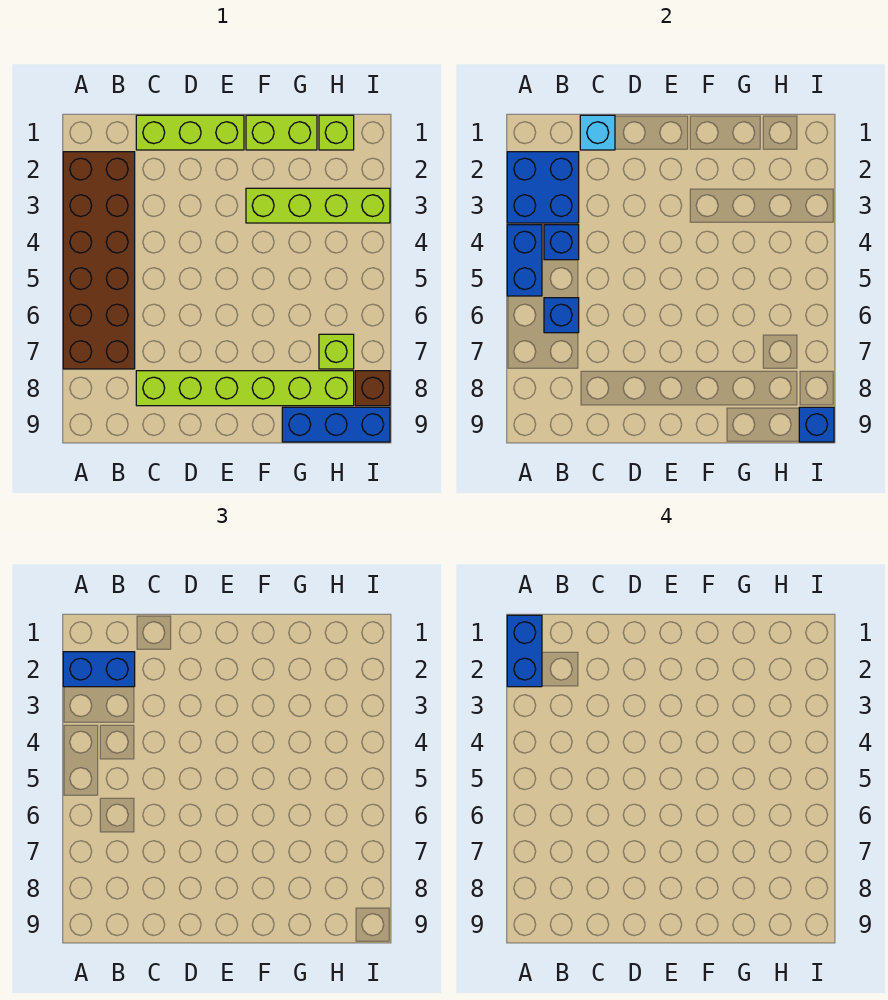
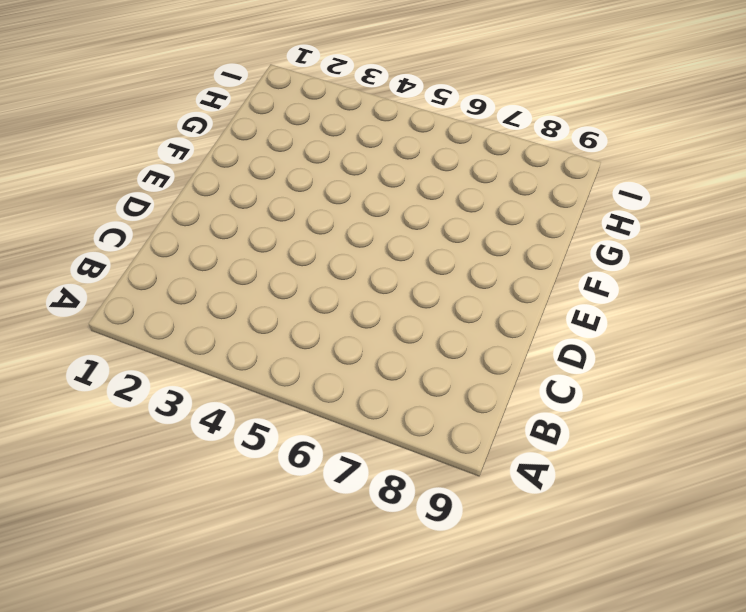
none -> brown brick A2:B7 level 1
none -> lime brick C1:E1 level 1
none -> lime brick C8:H8 level 1

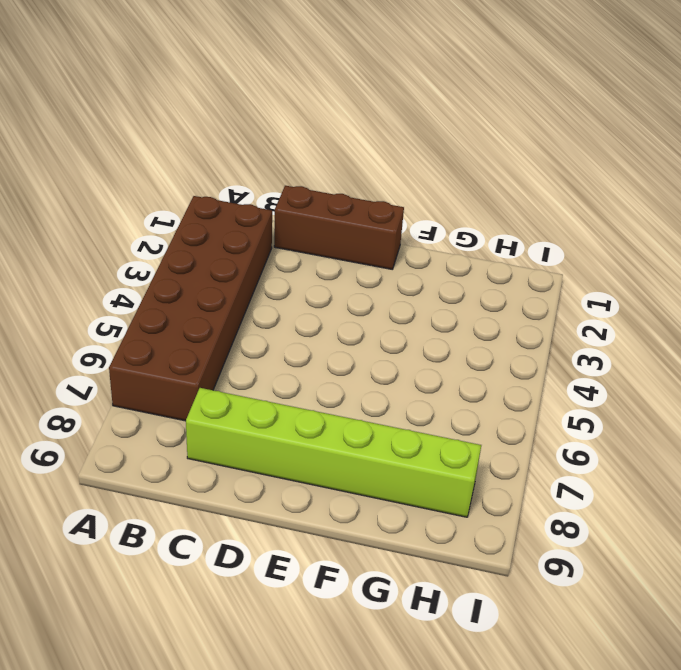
brown brick C1:E1 level 1 -> lime brick C1:E1 level 1
none -> lime brick F1:G1 level 1
none -> lime brick F3:I3 level 1
none -> blue brick G9:I9 level 1

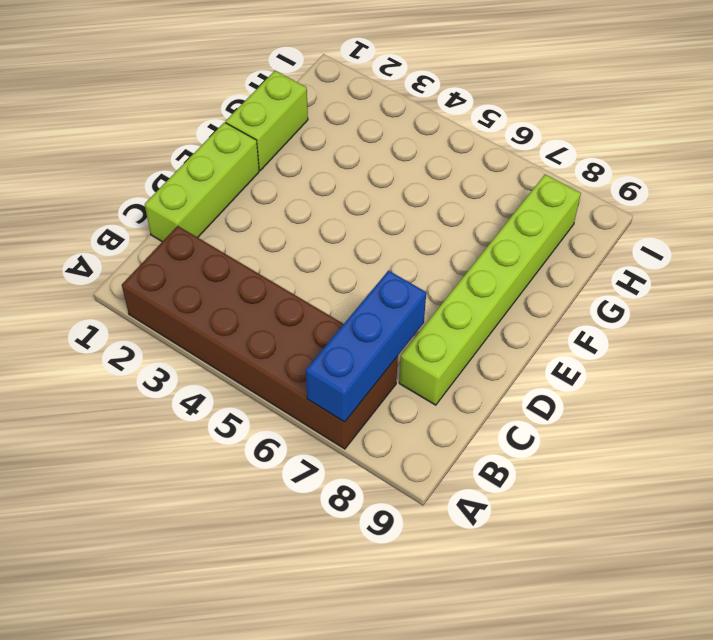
blue brick A7:C7 level 2 -> blue brick G9:I9 level 1
none -> lime brick F3:I3 level 1
none -> lime brick H1 level 1
none -> lime brick H7 level 1

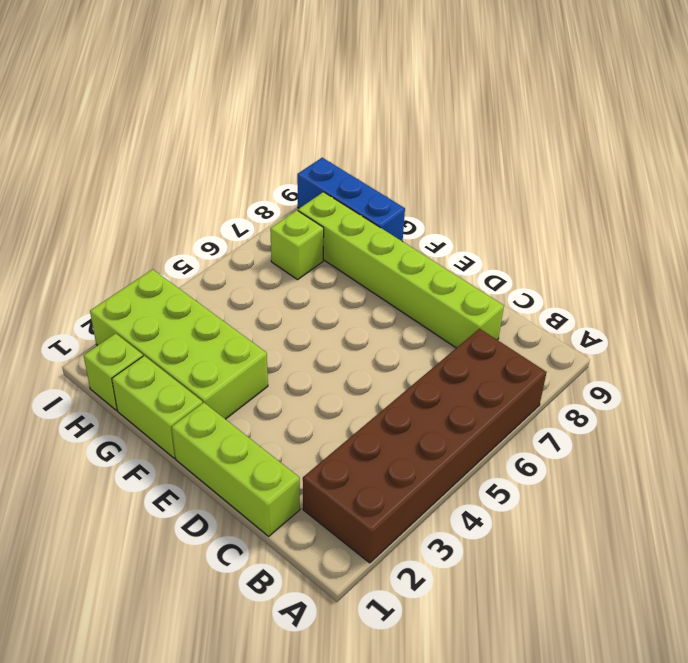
lime brick F2:I3 level 1 -> lime brick F3:I3 level 1
none -> brown brick I8 level 1
none -> blue brick A2:B3 level 2
none -> blue brick A4:A5 level 2

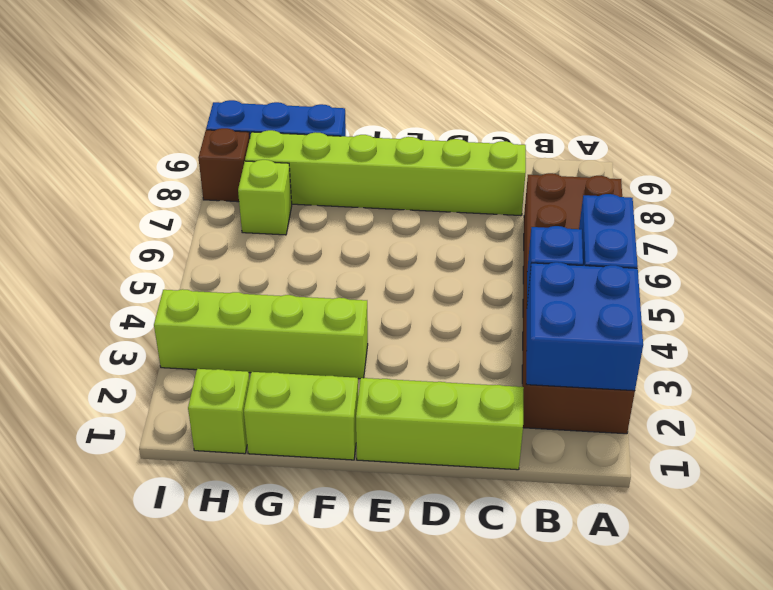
none -> blue brick B6 level 2
none -> cyan brick C1 level 2
none -> blue brick I9 level 2

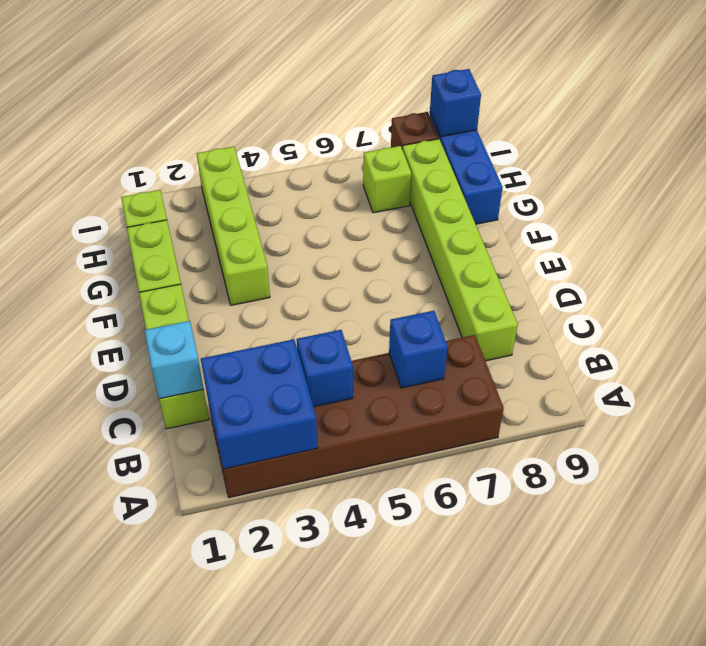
none -> blue brick A4:A5 level 2
none -> blue brick A2:B2 level 3
none -> blue brick A1:A2 level 4

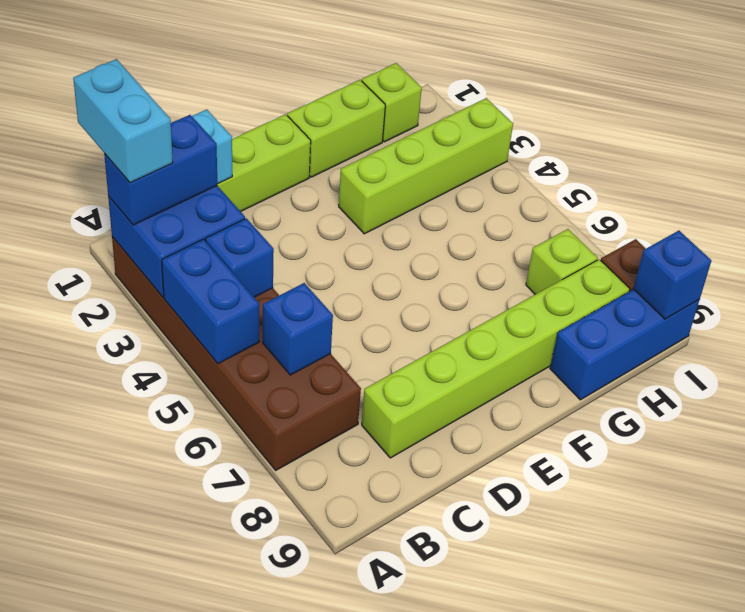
cyan brick A1:A2 level 4 -> blue brick A1:A2 level 4

